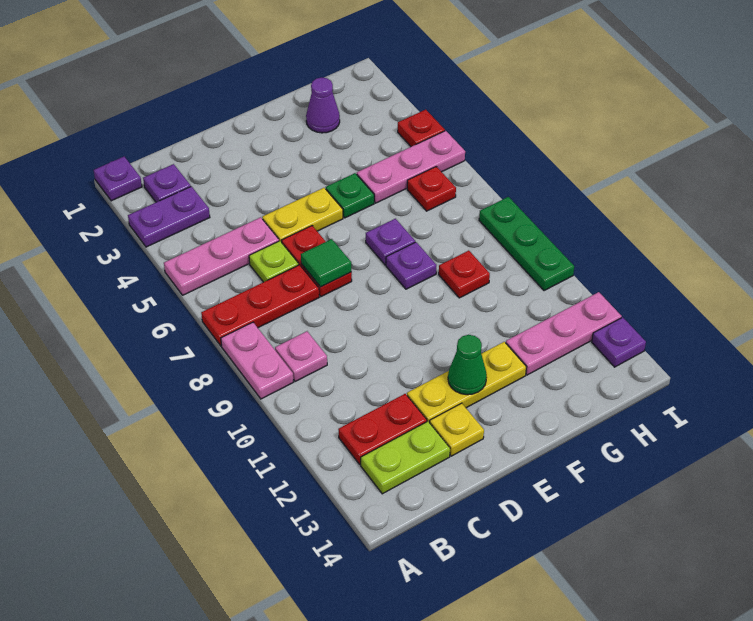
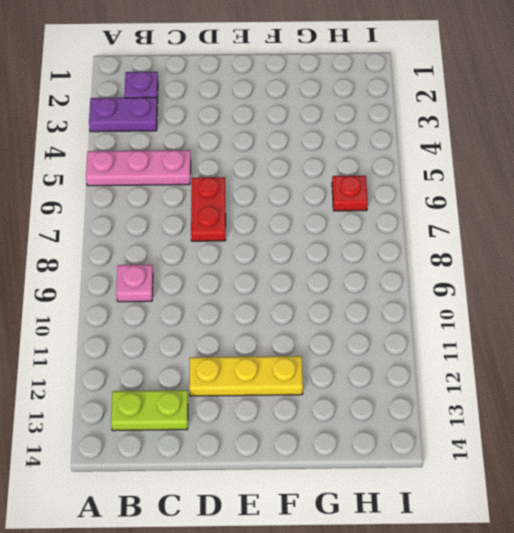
none -> purple plate A1 level 1
none -> red plate A7:C7 level 1
none -> pink plate A8:A9 level 1

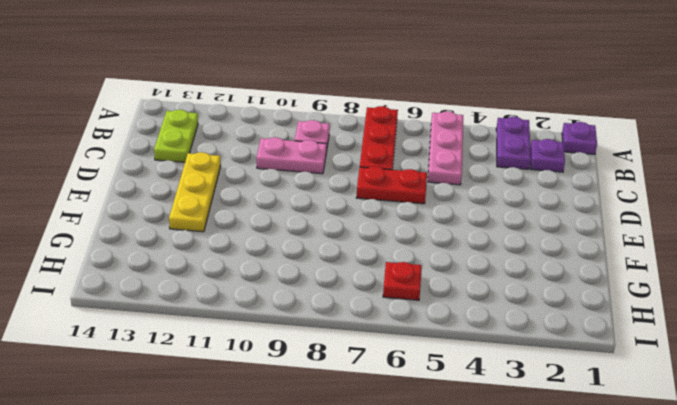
pink plate C9:C10 level 1 -> pink plate A8:A9 level 1
none -> red plate B12:C12 level 1
none -> lime plate C6 level 1
none -> yellow plate D5:E5 level 1

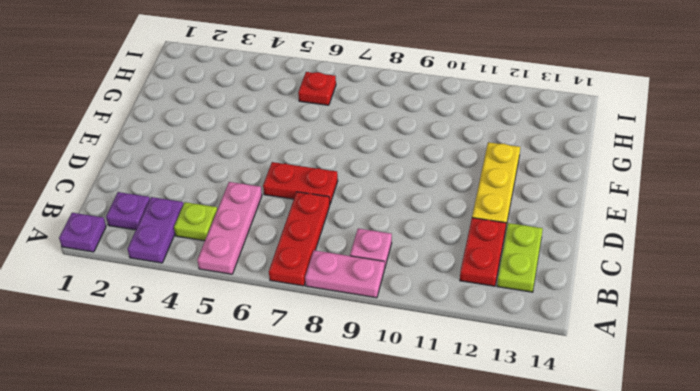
lime plate B4 level 1 -> lime plate C6 level 1
none -> yellow plate D5:E5 level 1
none -> yellow plate D13 level 1
none -> green plate F5 level 1

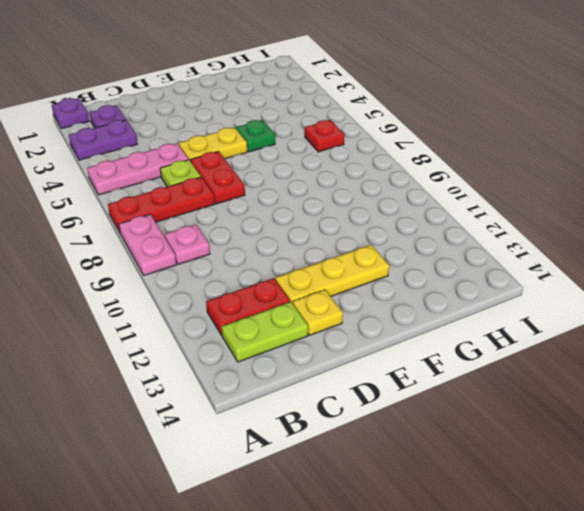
none -> purple plate F7 level 1
none -> purple plate F8 level 1
none -> purple cone G2 level 1

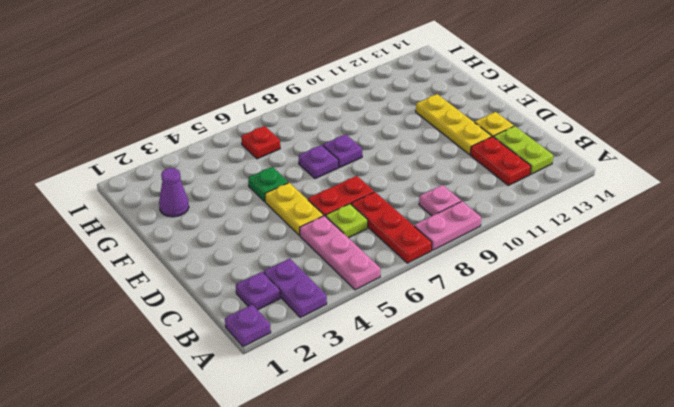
none -> pink plate G5:I5 level 1
none -> red plate G9 level 1
none -> pink plate G12:I12 level 1

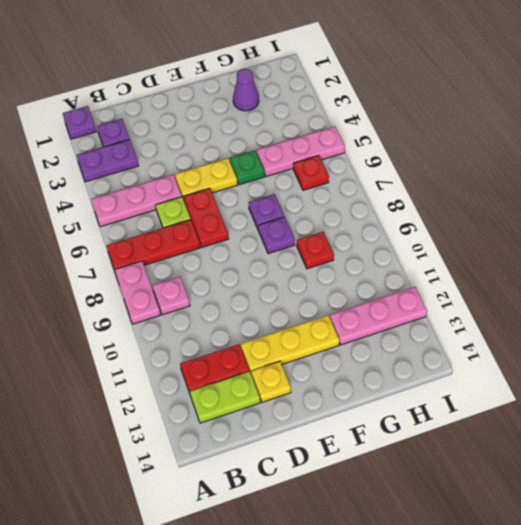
none -> red plate I4 level 1
none -> green plate I8:I10 level 1
none -> purple plate I13 level 1

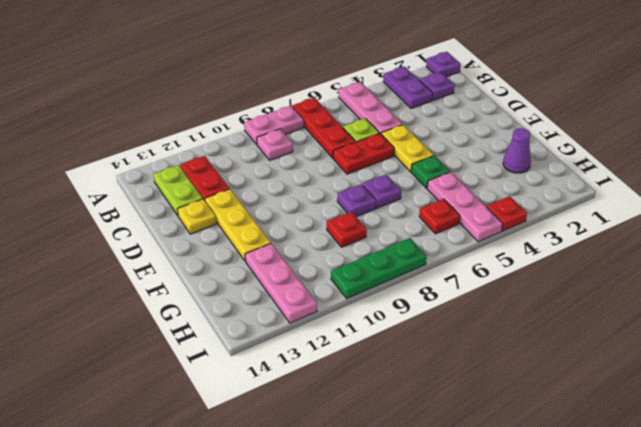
none -> purple plate I13 level 1
none -> green tile D7 level 2
none -> green cone E12 level 2

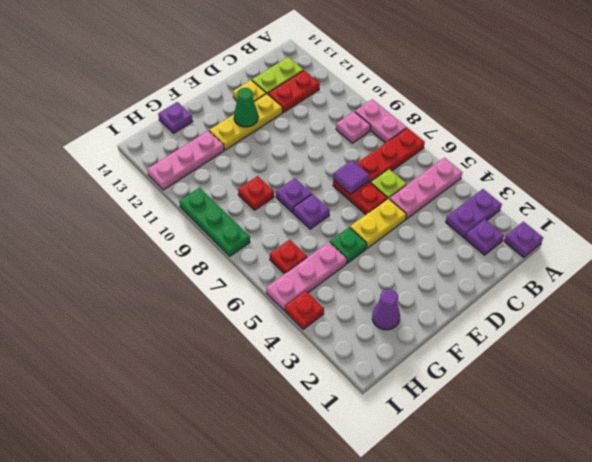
purple tile D7 level 2 -> green tile D7 level 2
purple plate G14 level 1 -> purple plate I13 level 1

